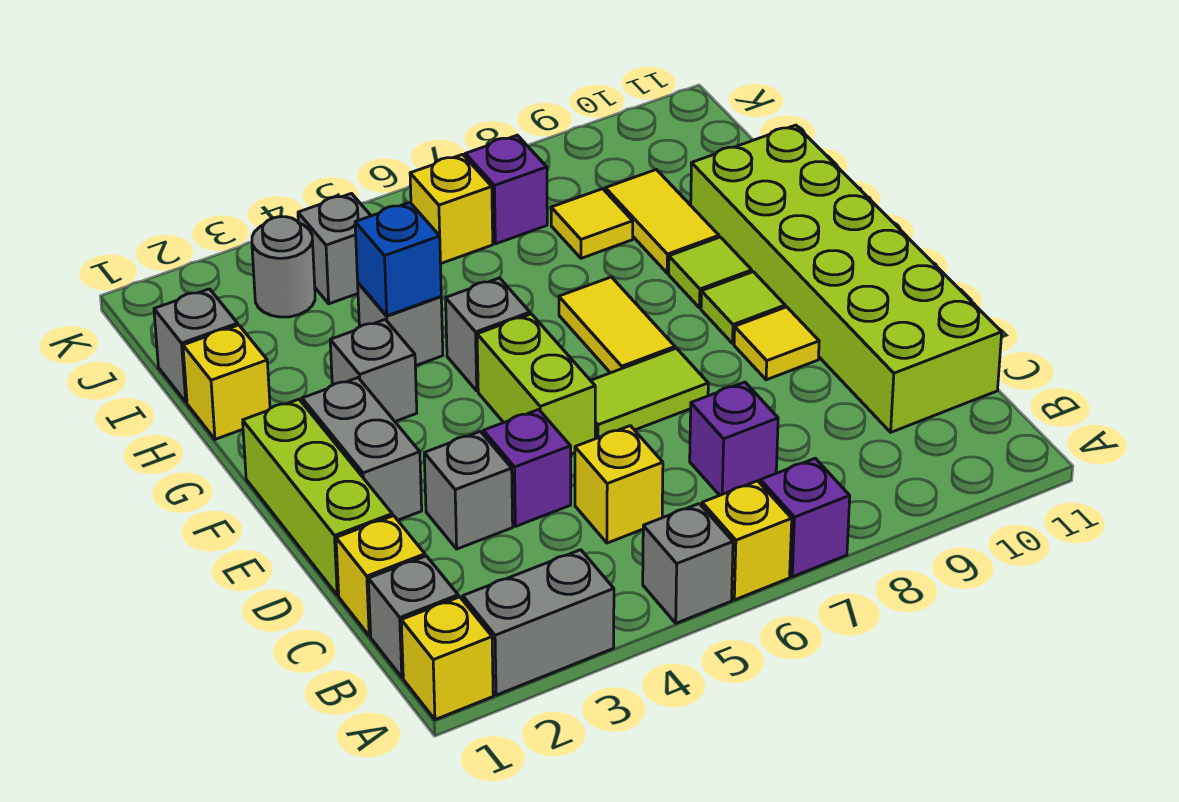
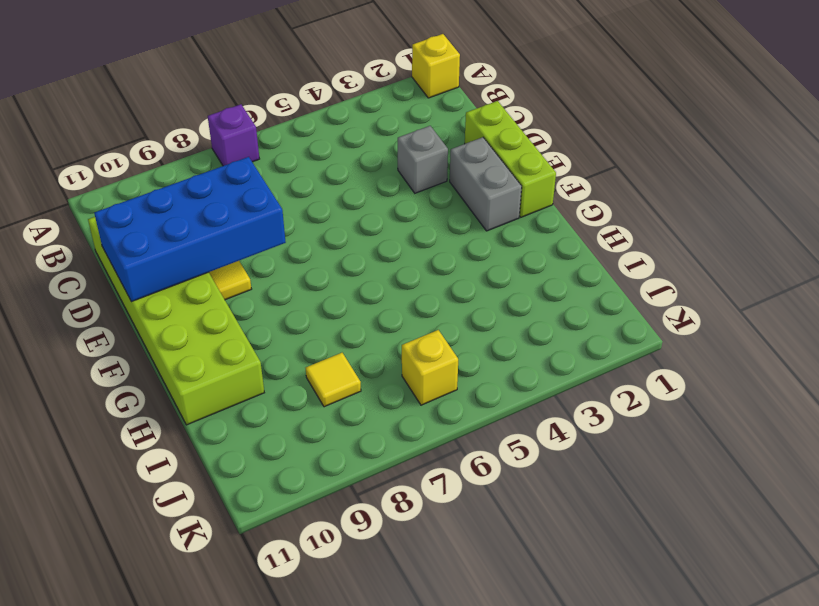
blue brick D8:E11 level 2 -> none
none -> grey brick A2:A3 level 1
none -> grey brick A5 level 1
none -> yellow brick A6 level 1
none -> grey brick B1 level 1

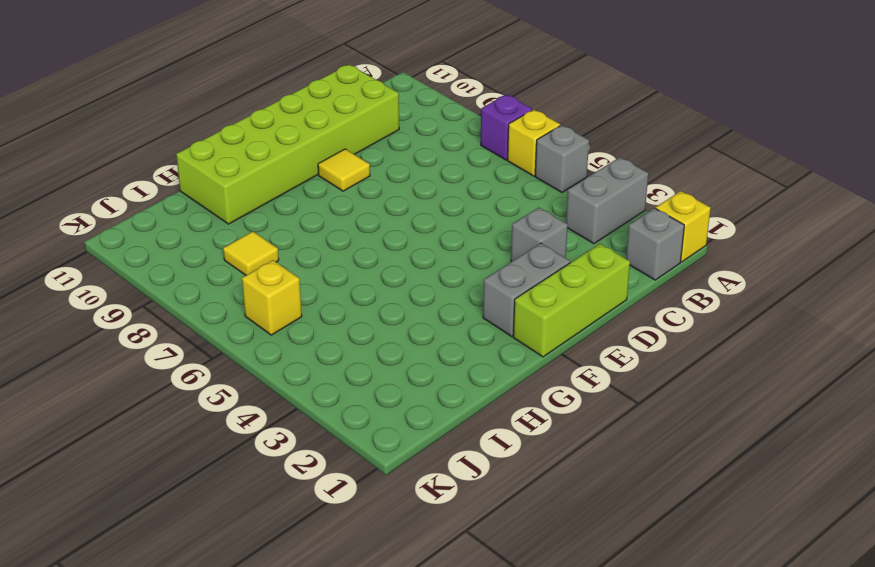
grey brick A3:B3 level 1 -> grey brick A2:A3 level 1
none -> yellow brick C1 level 1
none -> yellow brick C5 level 1
none -> purple brick C7 level 1
none -> purple brick D4 level 1

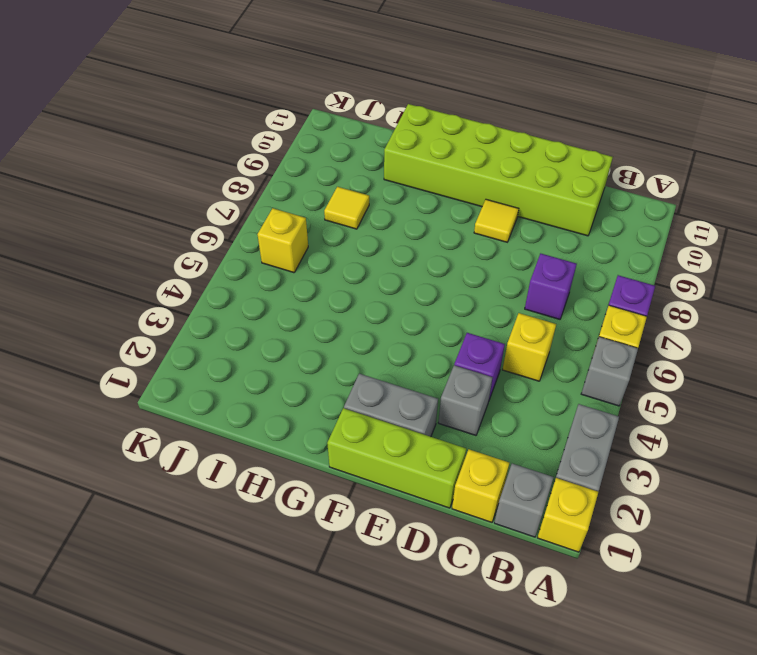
none -> lime brick E5:F5 level 1
none -> lime tile E6:E7 level 1
none -> yellow tile F7:G7 level 1
none -> lime tile F9 level 1

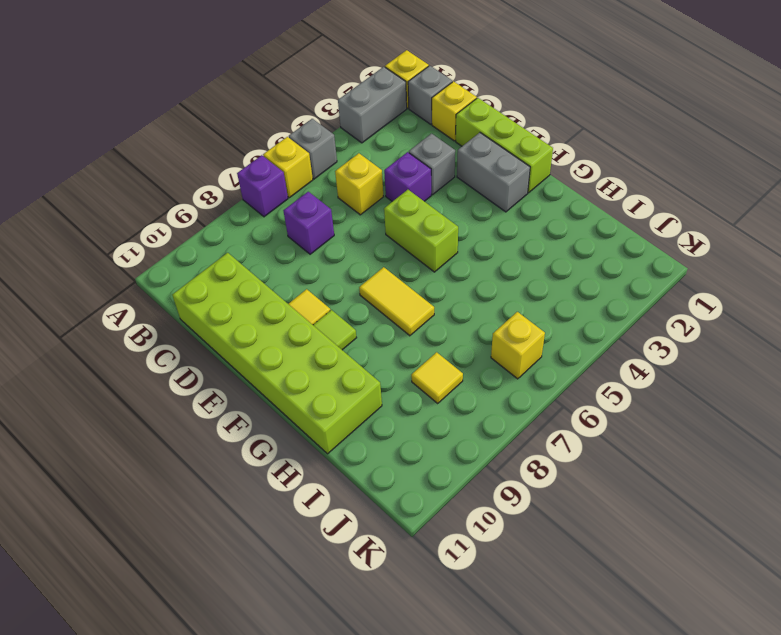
none -> lime tile E6:E7 level 1
none -> grey brick G3 level 1
none -> grey brick G5 level 1
none -> lime tile G9 level 1

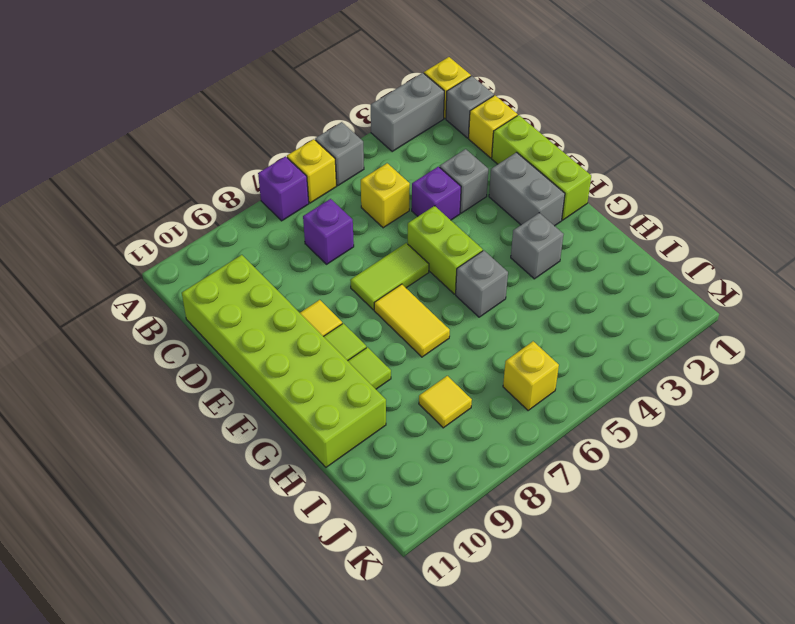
none -> yellow brick H1 level 1
none -> grey brick H4 level 1
none -> yellow tile H9:I9 level 1
none -> grey brick I1 level 1

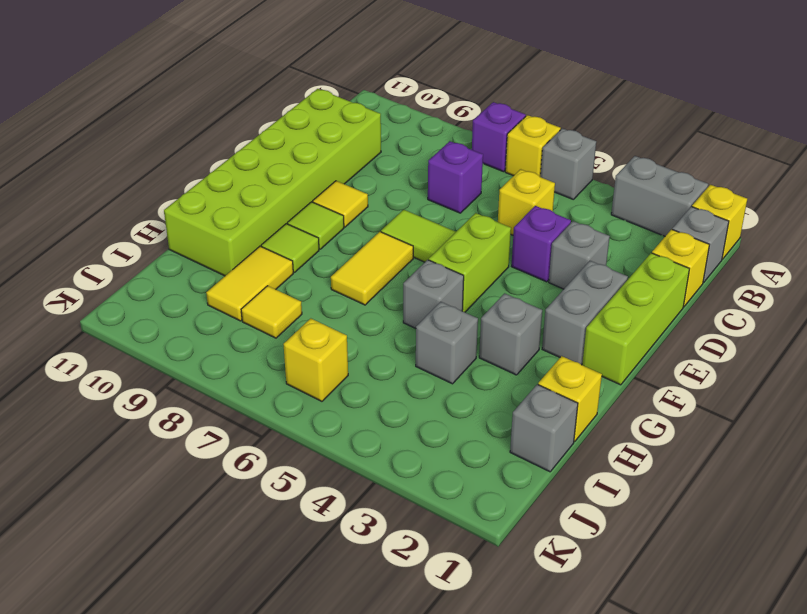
none -> grey round brick J3 level 1
none -> grey brick J4 level 1
none -> purple brick J7 level 1
none -> blue brick H4 level 2

